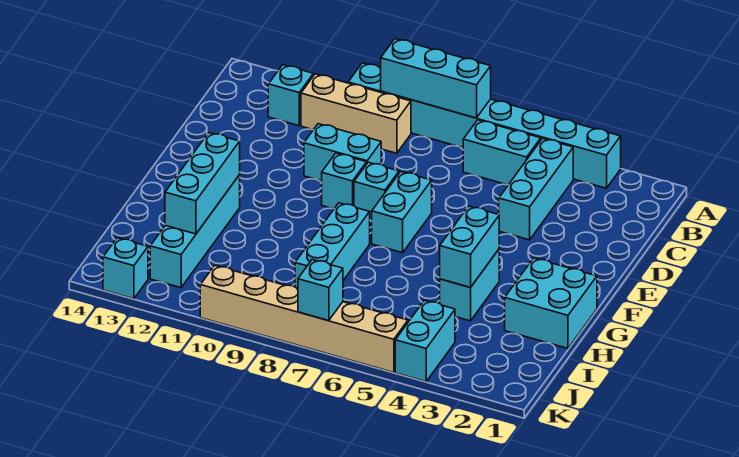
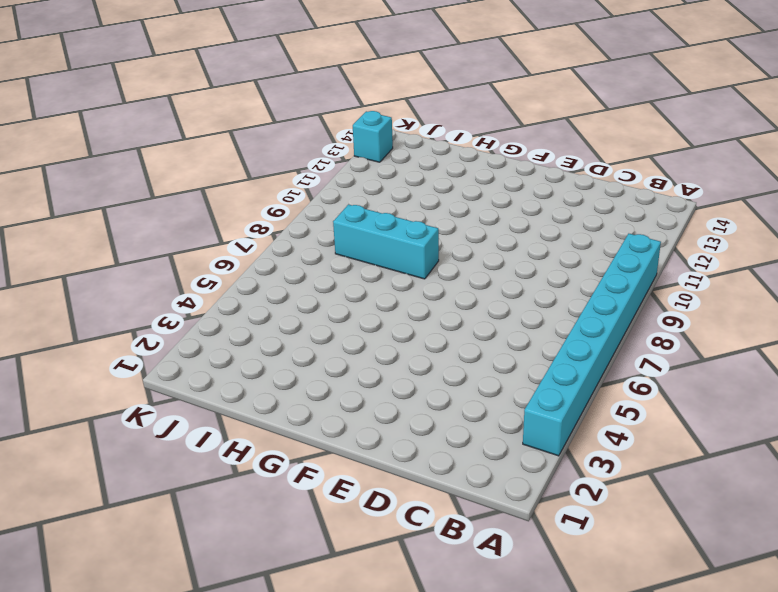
none -> cyan brick B4:D4 level 1
none -> cyan brick B5:B6 level 1
none -> tan brick B9:B11 level 1

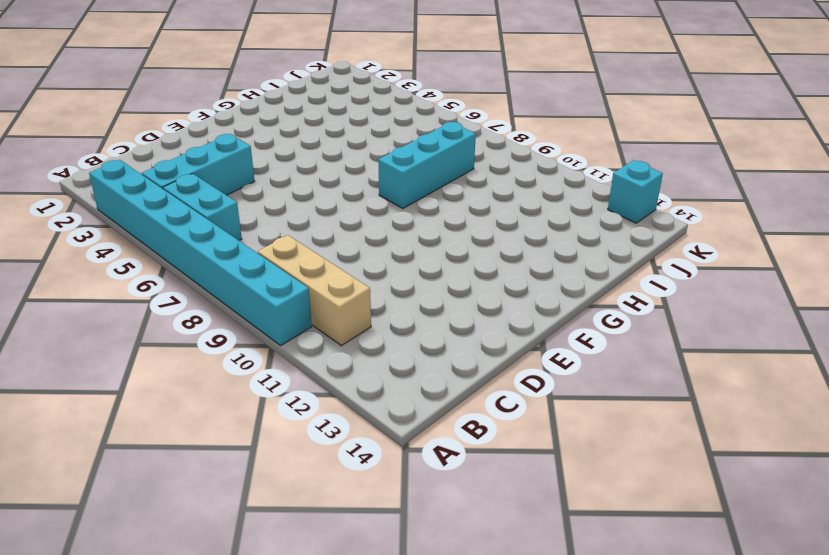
none -> cyan brick B12 level 1
none -> cyan brick D9:D10 level 1
none -> cyan brick E7:F7 level 1

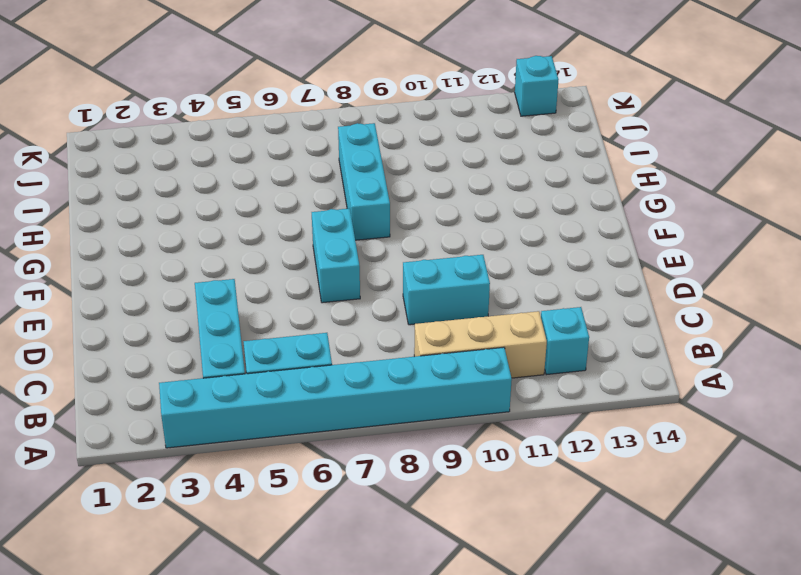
none -> cyan brick E8 level 1
none -> cyan brick E9 level 1
none -> cyan brick G1:H2 level 1

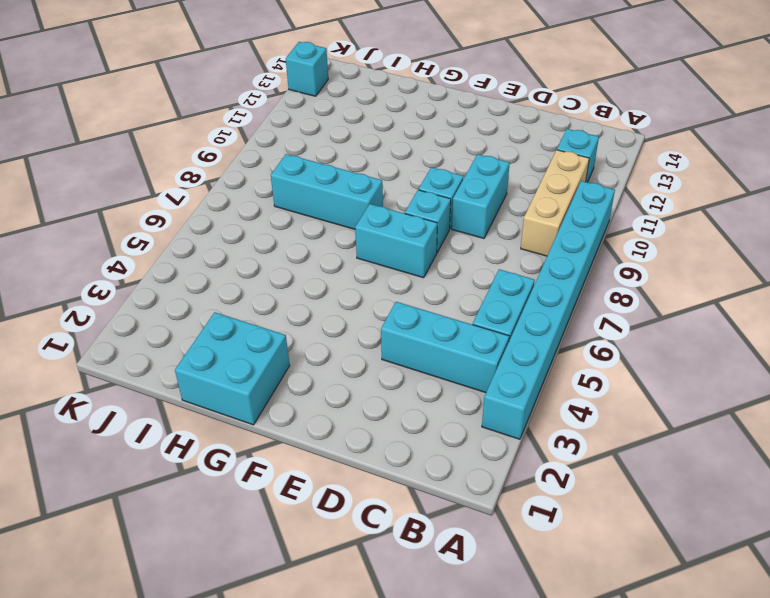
none -> cyan brick G4:H4 level 1
none -> cyan brick G12:J12 level 1
none -> cyan brick J4:K4 level 1

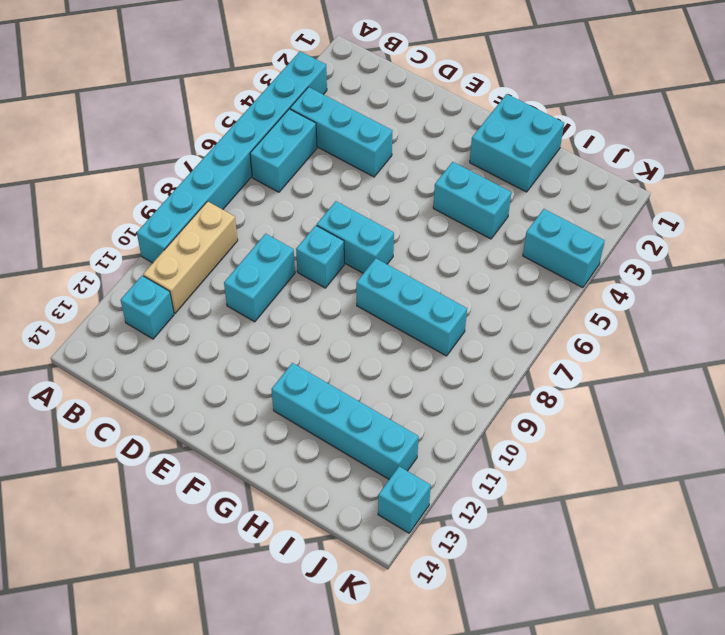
none -> cyan brick E9 level 1
none -> tan brick K5:K10 level 1
none -> cyan brick A7:A9 level 2

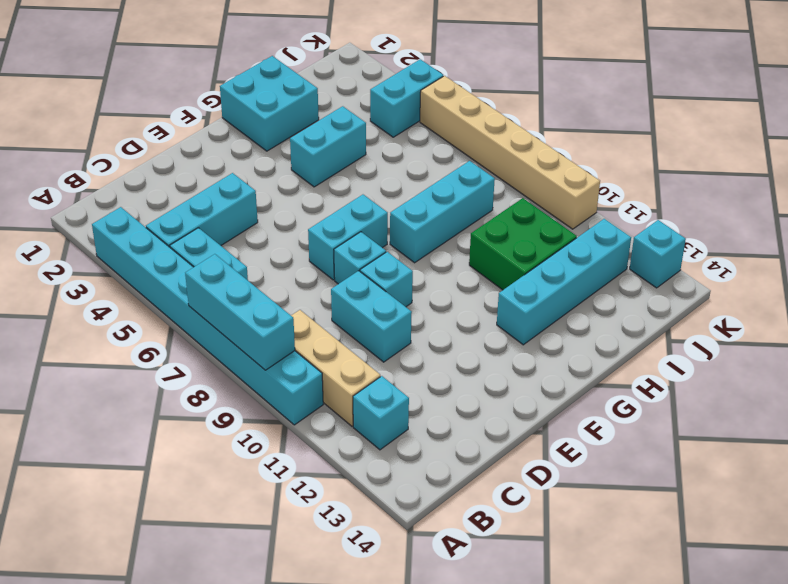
green brick H10:I11 level 1 -> none
none -> cyan brick G4:H4 level 2
none -> cyan brick G12:I12 level 2
none -> cyan brick K7 level 2

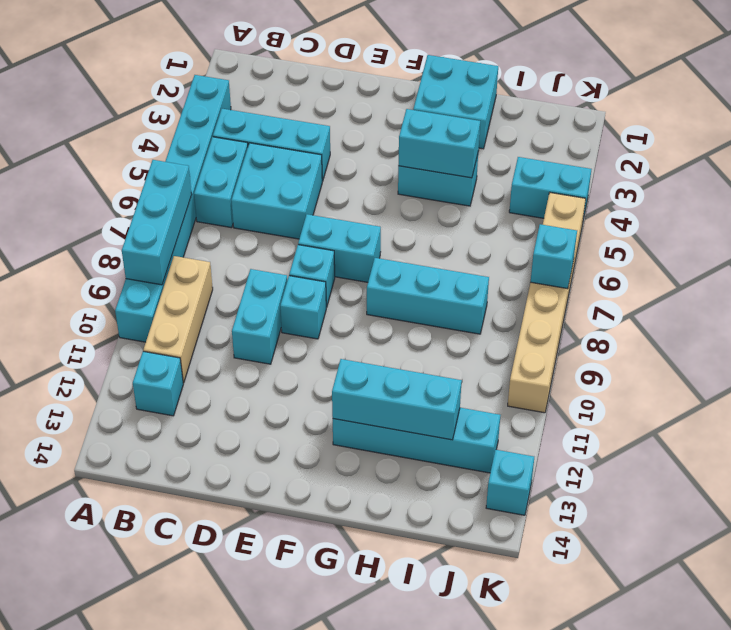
cyan brick C5:D6 level 1 -> none

